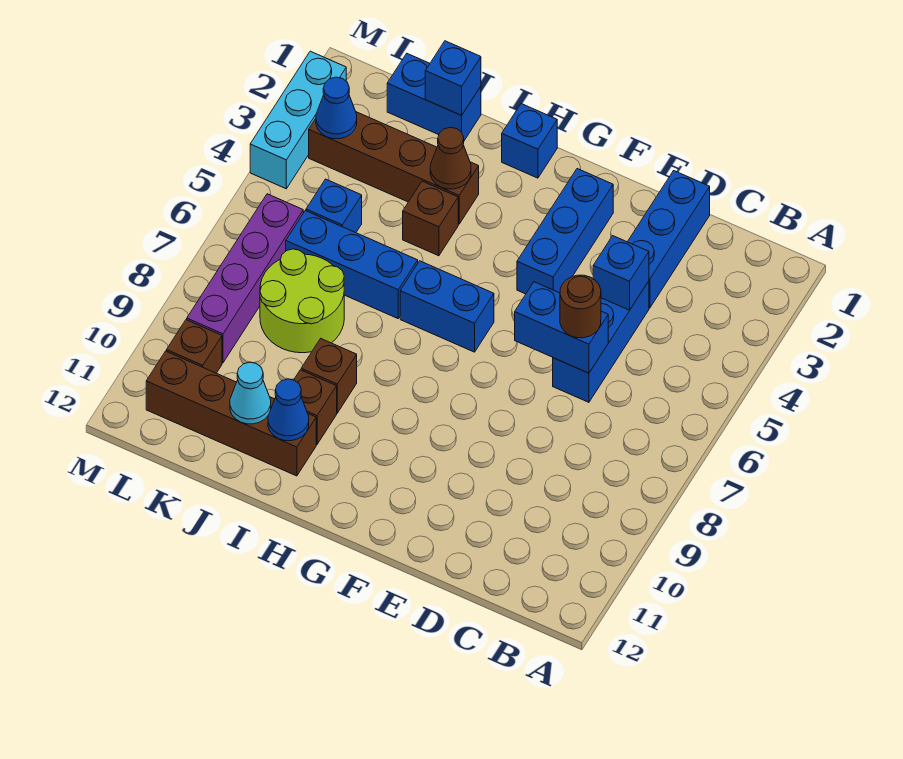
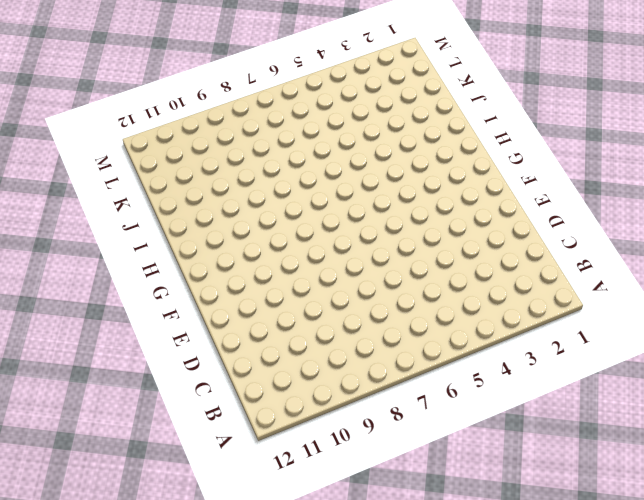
none -> blue brick D1:D3 level 1
none -> blue brick D4:D6 level 1
none -> blue brick F2:F4 level 1

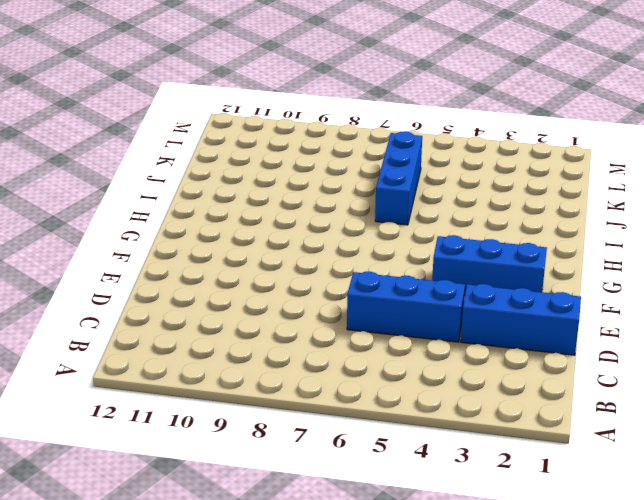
none -> blue brick G6:H6 level 1
none -> blue brick H1 level 1
none -> brown brick I3:L3 level 1

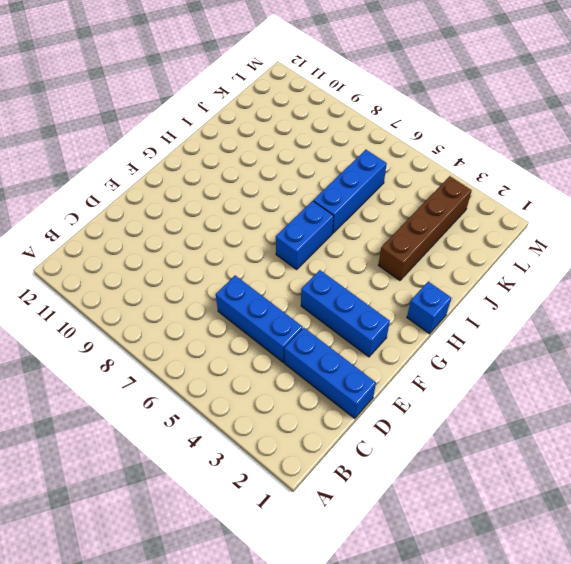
none -> brown brick I4 level 1
none -> brown brick I9 level 1
none -> brown brick I10 level 1

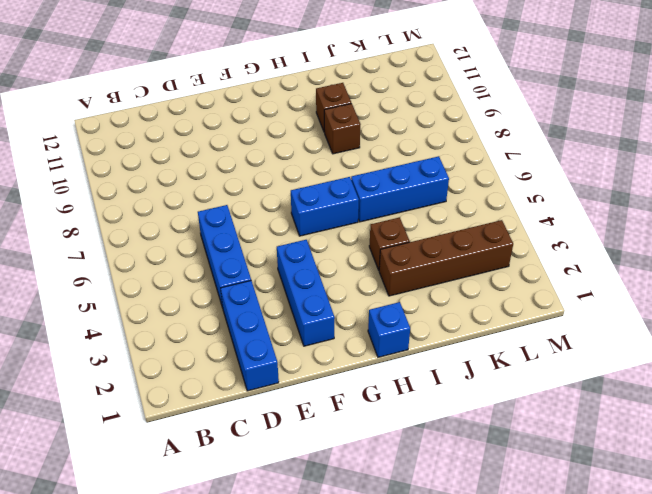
none -> brown brick I11:L11 level 1
none -> blue brick J1:K1 level 1
none -> lime round brick J7:K8 level 1

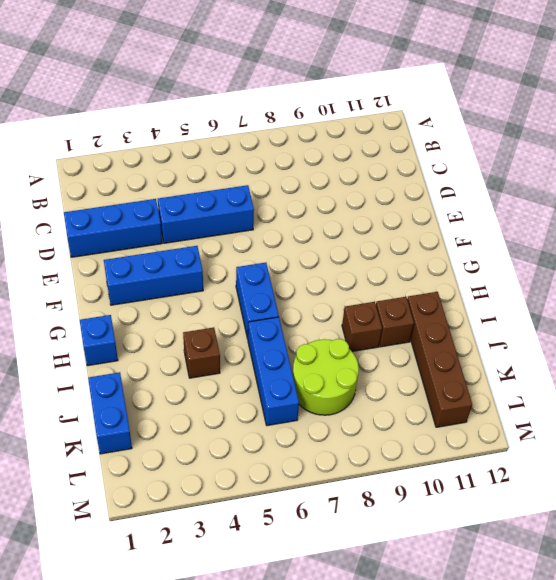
none -> brown brick I3:L3 level 1
none -> blue brick K5 level 1
none -> purple brick L6:L9 level 1

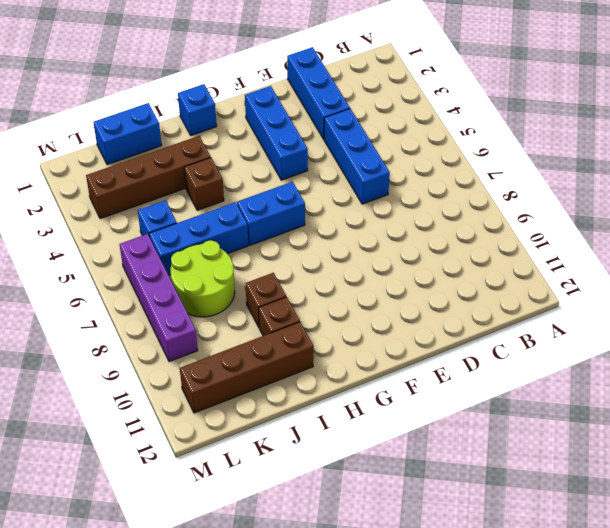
none -> brown brick L10 level 1
none -> cyan brick M2:M4 level 1
none -> blue brick D4 level 2

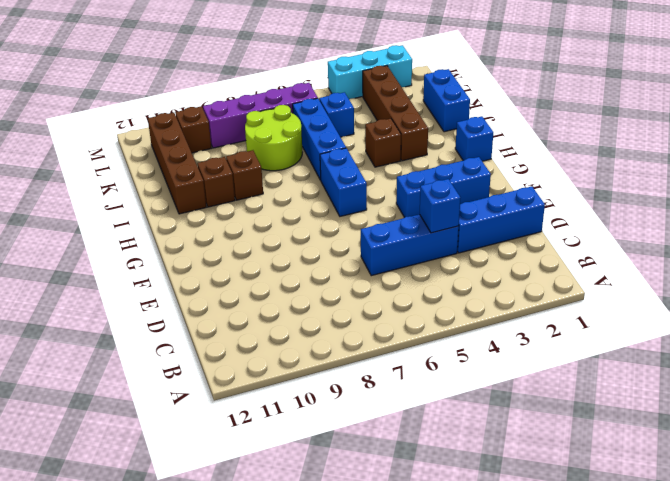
none -> blue brick D6:E6 level 2
none -> brown cone I3 level 2
none -> blue cone I11 level 2

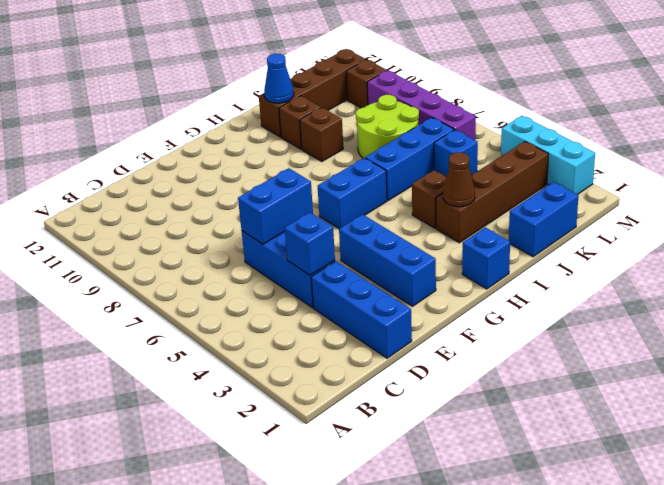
none -> blue brick J1 level 2
none -> cyan cone J11 level 2
none -> blue cone L3 level 2

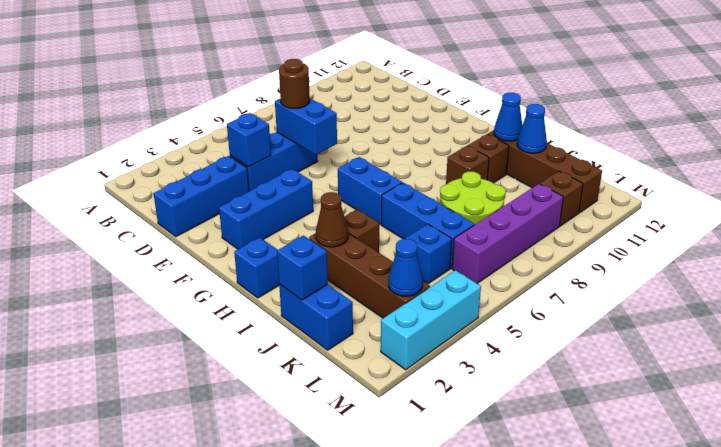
blue cone J11 level 2 -> cyan cone J11 level 2

